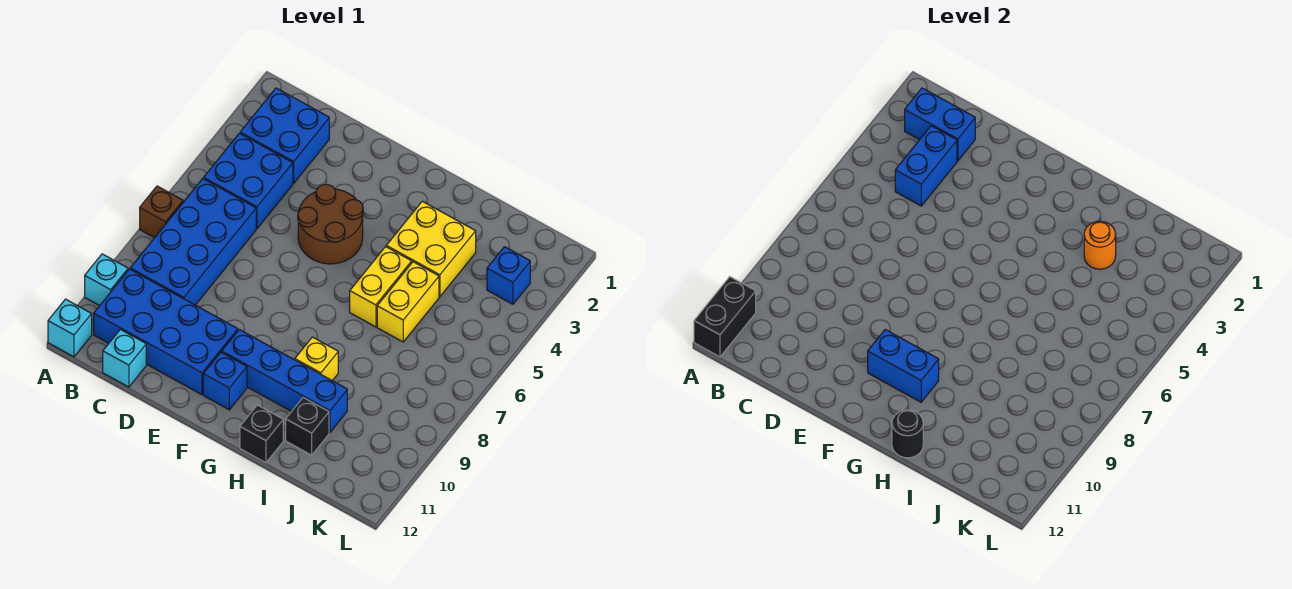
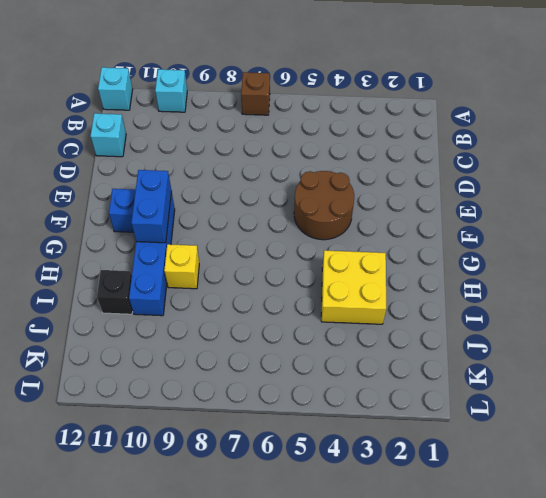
none -> blue brick B2:C3 level 1
none -> blue brick B4:C5 level 1
none -> blue brick B6:C9 level 1

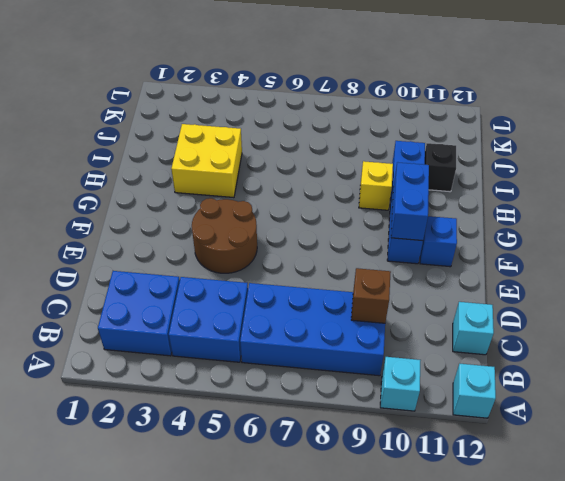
brown brick C9 level 2 -> brown brick A7 level 1
none -> blue brick B10:E11 level 1
none -> yellow brick H5:H6 level 1
none -> black brick H12 level 1

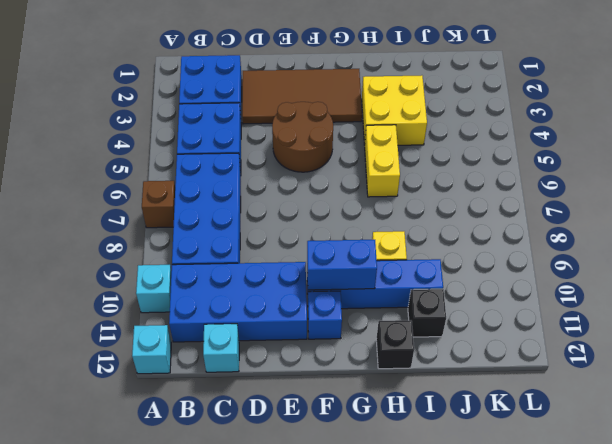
brown tile D2:G3 level 1 -> none
none -> yellow brick I5:I6 level 1
none -> blue brick K3 level 1
none -> black brick A11:A12 level 2

